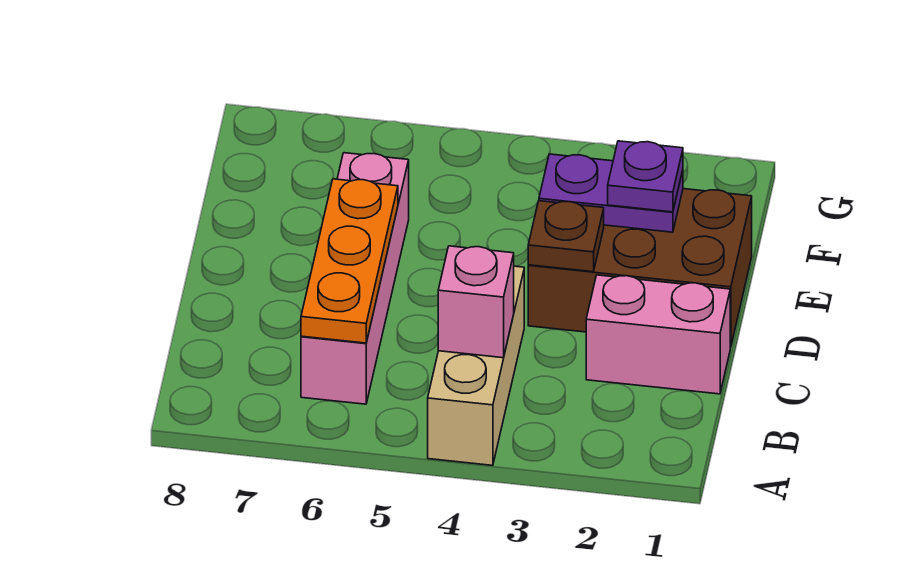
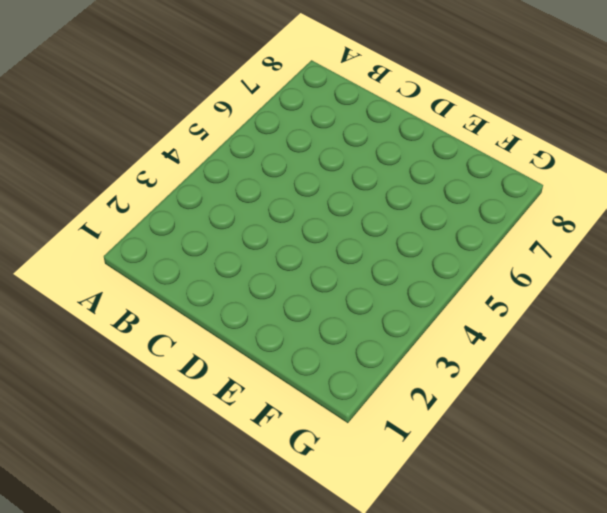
none -> tan brick A4:C4 level 1
none -> pink brick B6:E6 level 1

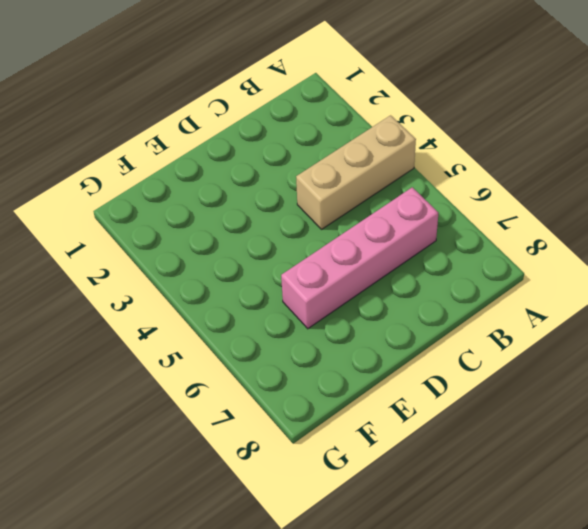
none -> pink brick C1:C2 level 1
none -> brown brick D1:E3 level 1

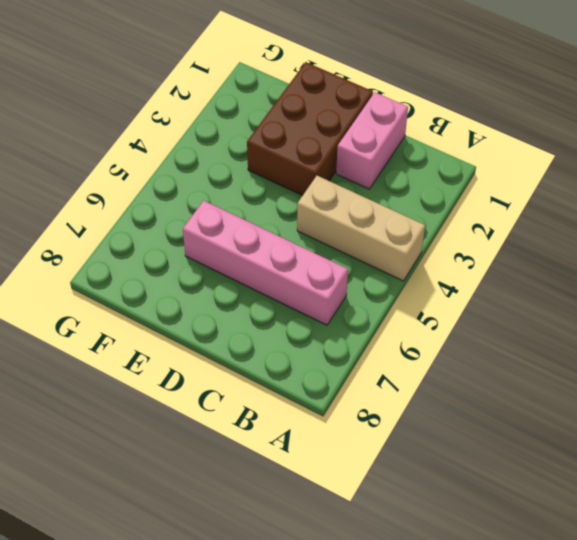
none -> pink brick B4 level 2
none -> orange plate B6:D6 level 2

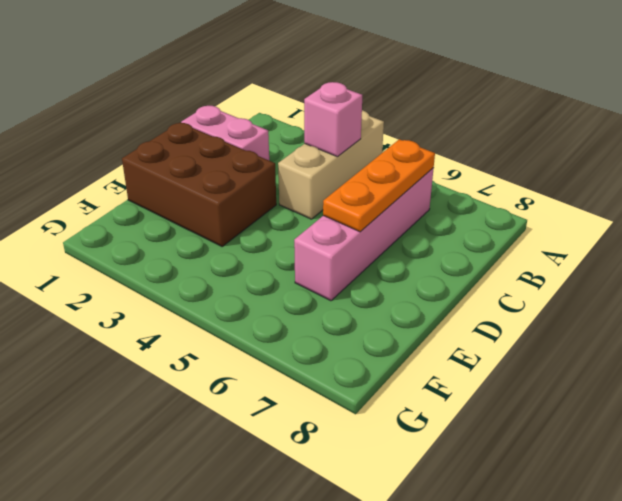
none -> brown plate D3 level 2
none -> purple plate E2:E3 level 2

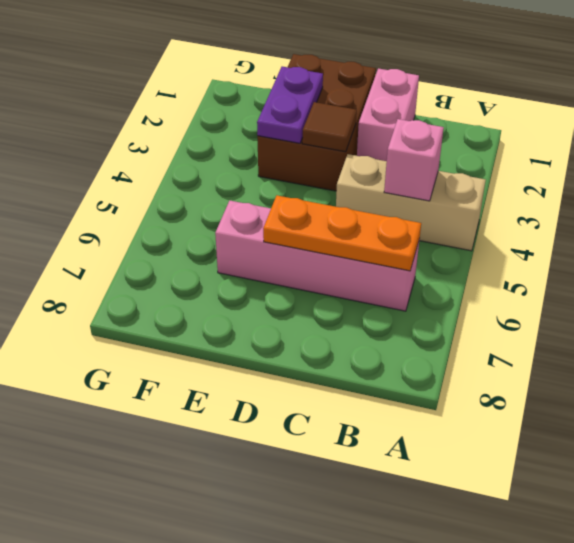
brown tile D3 level 2 -> brown plate D3 level 2
none -> purple plate E2 level 3

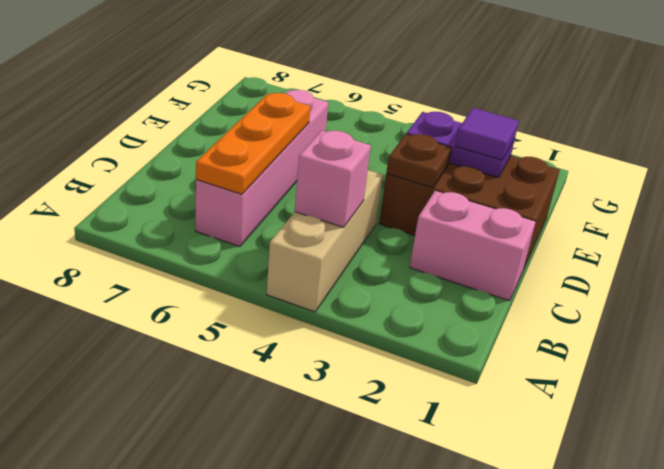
purple tile E2 level 3 -> purple plate E2 level 3

